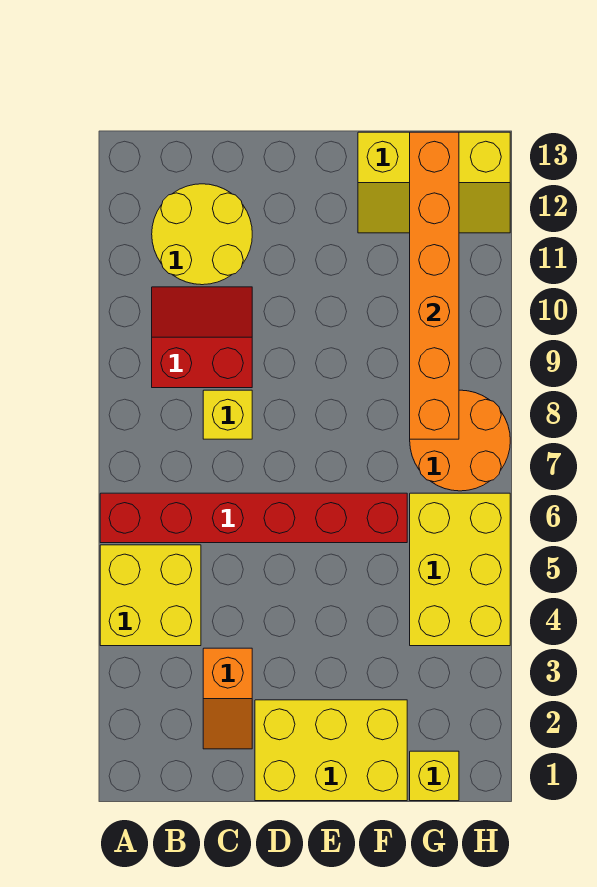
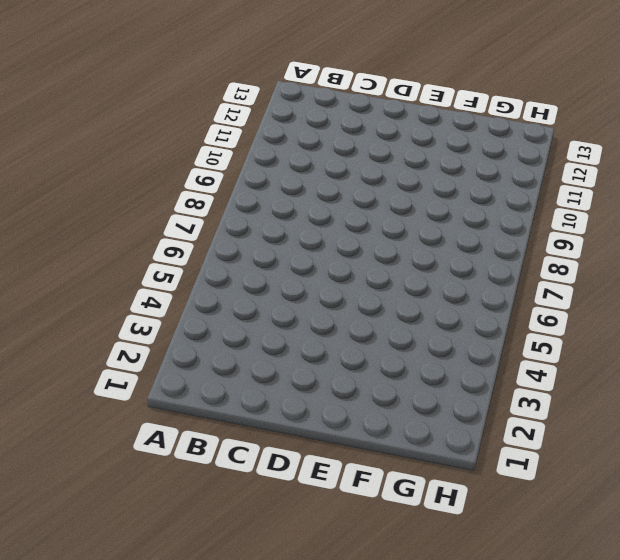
none -> yellow brick A4:B5 level 1
none -> red brick A6:F6 level 1
none -> red slope B9:C10 level 1 top 9

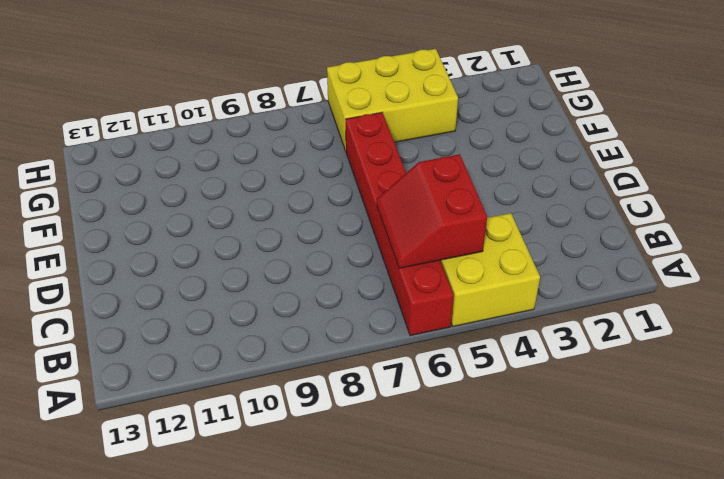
red slope B5:C6 level 2 top 5 -> red slope B9:C10 level 1 top 9
none -> yellow round brick B11:C12 level 1
none -> orange slope C2:C3 level 1 top 3
none -> yellow brick C8 level 1

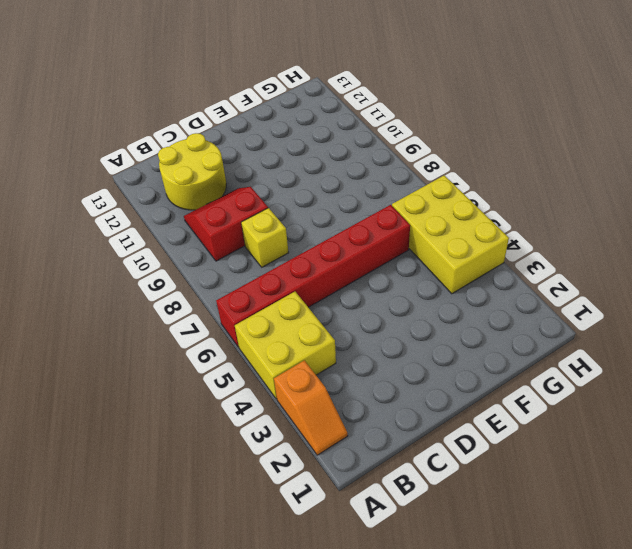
orange slope A2:A3 level 1 top 3 -> orange slope C2:C3 level 1 top 3
none -> yellow brick D1:F2 level 1
none -> yellow slope F12:H13 level 1 top 13
none -> yellow brick G1 level 1

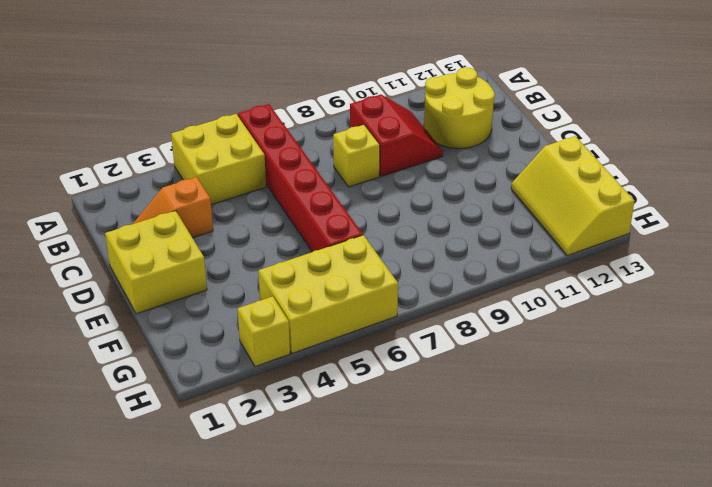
yellow brick D1:E2 level 1 -> yellow brick D1:F2 level 1
yellow brick H3 level 1 -> yellow brick G1 level 1
none -> orange round brick G7:H8 level 1
none -> orange brick G8:G13 level 2

